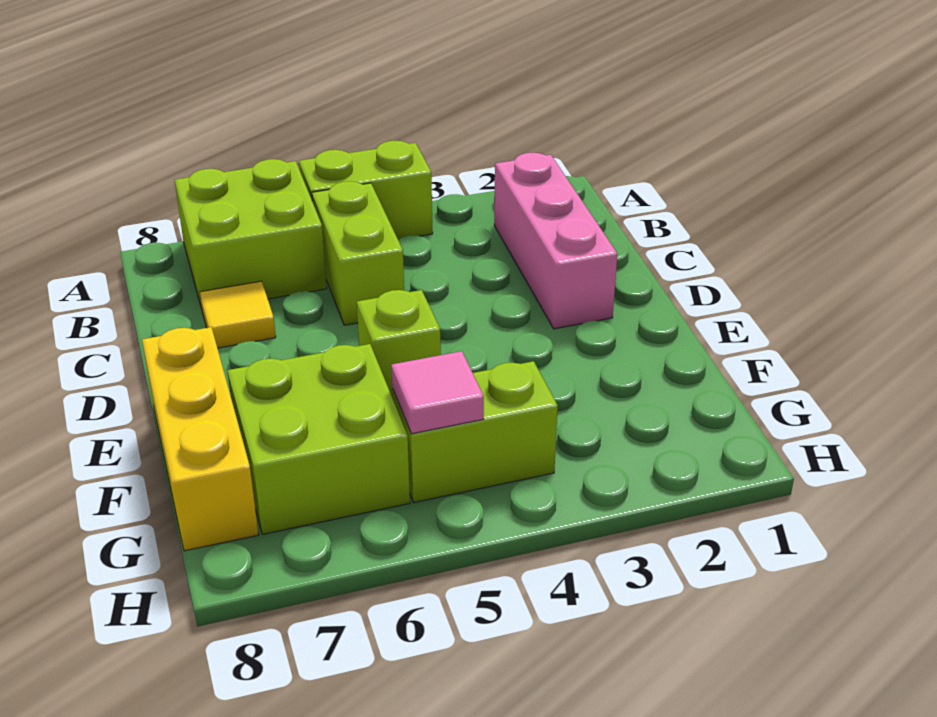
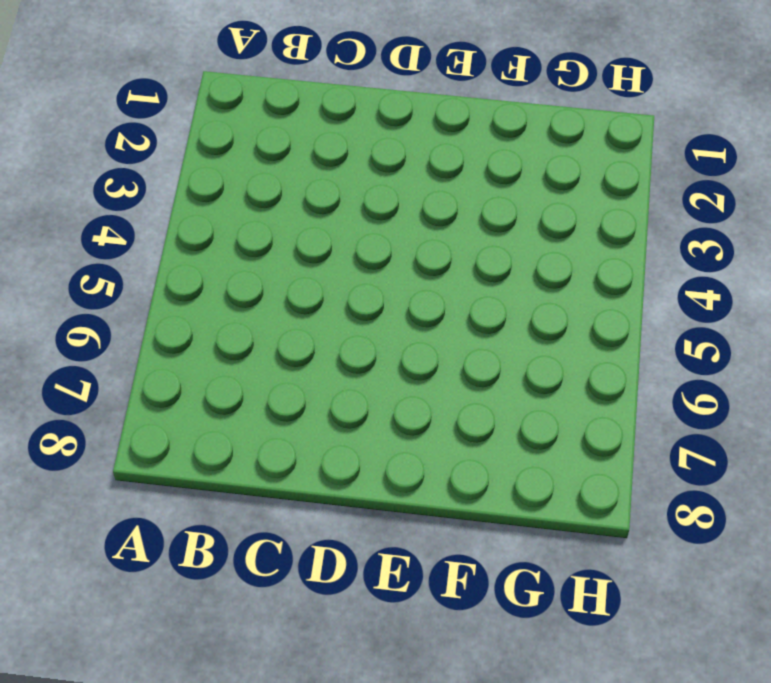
none -> lime brick A4:A5 level 1
none -> lime brick A6:B7 level 1

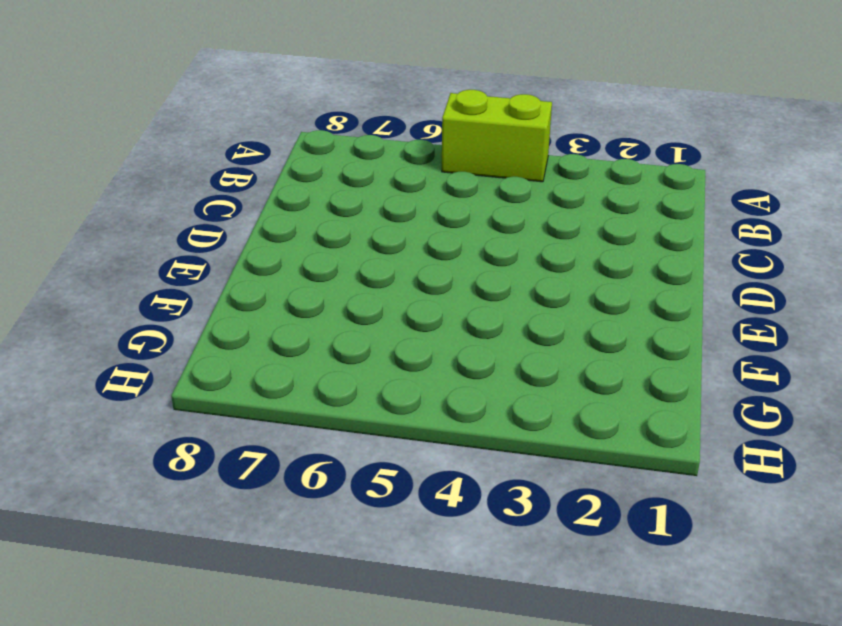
none -> lime brick A6:B7 level 1
none -> pink brick B2:D2 level 1

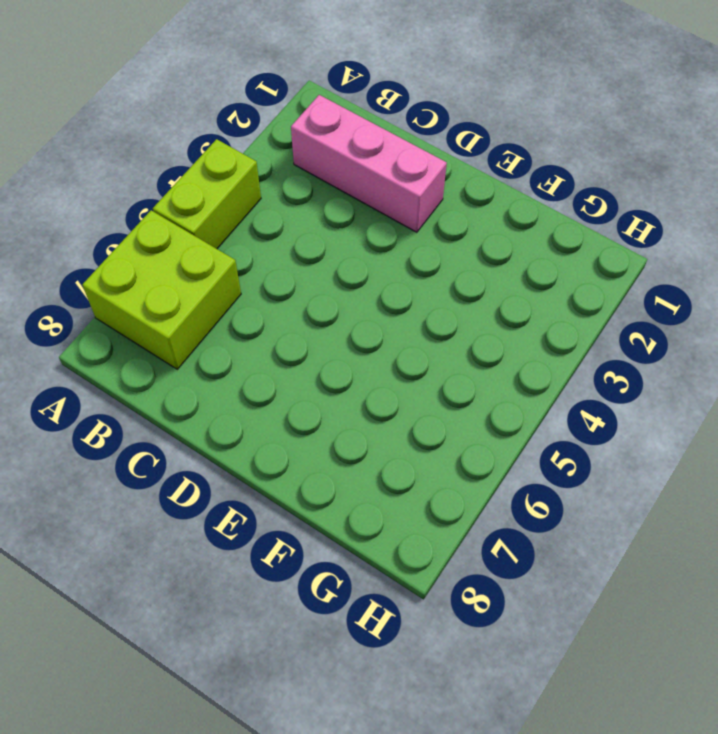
none -> lime brick B5:C5 level 1
none -> yellow tile C7 level 1

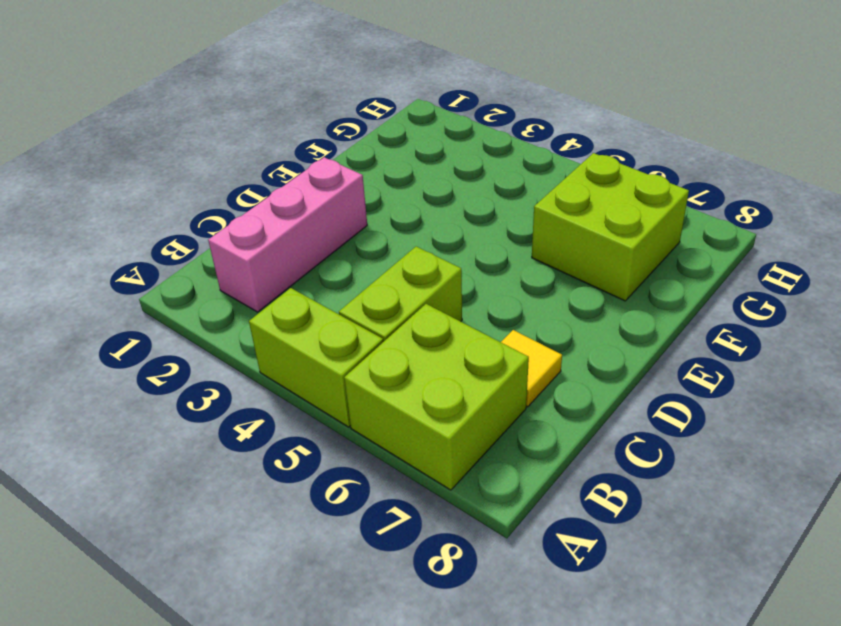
none -> lime brick E5 level 1
none -> yellow brick E8:G8 level 1

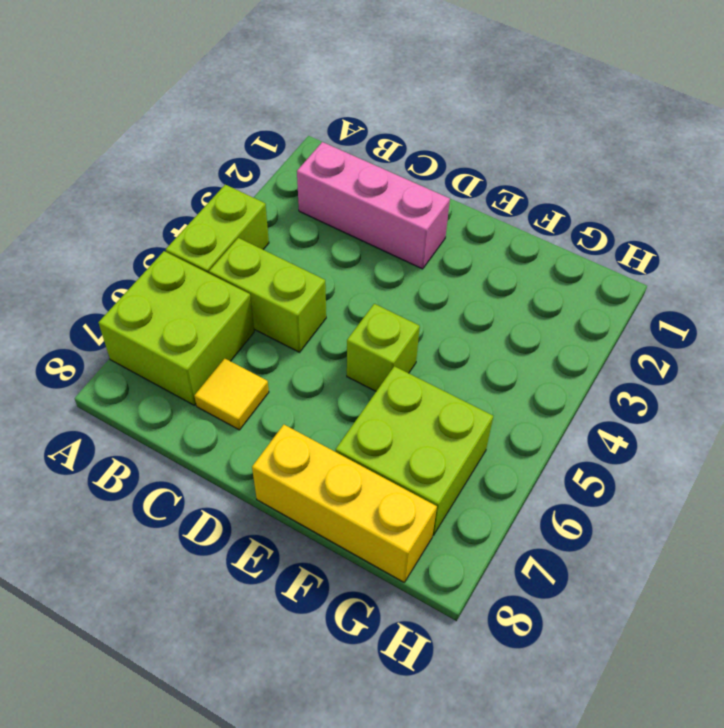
none -> lime brick G4:G5 level 1
none -> pink tile G5 level 2

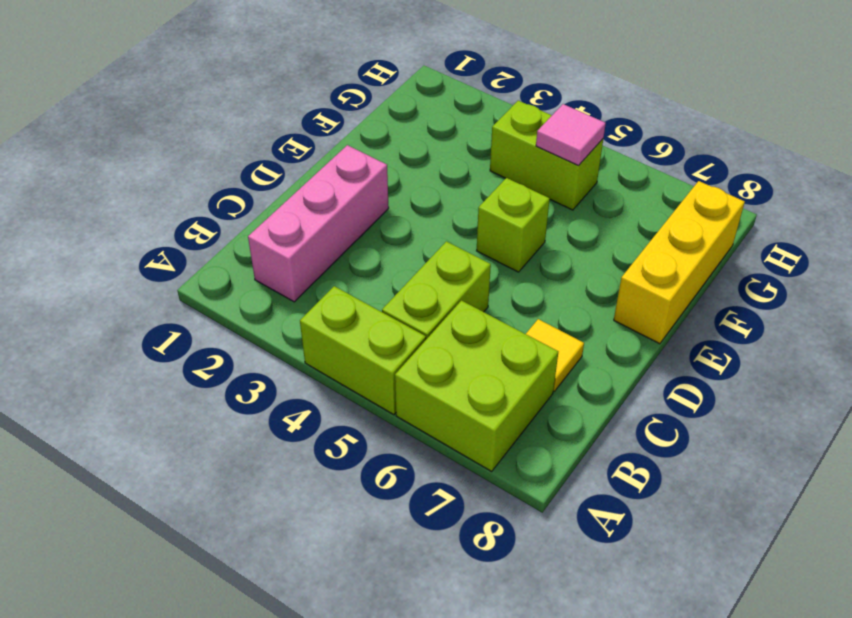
none -> lime brick F6:G7 level 1

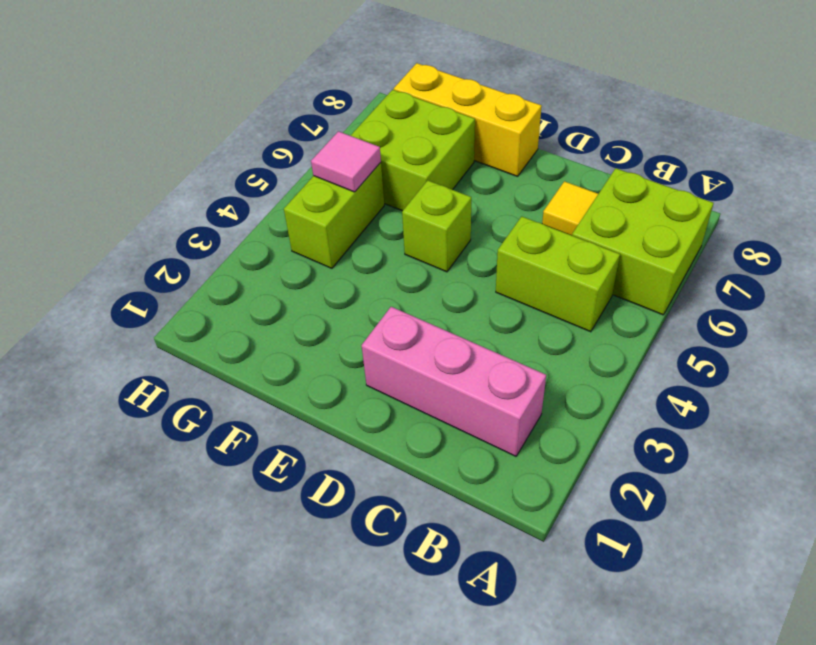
none -> lime brick A4:A5 level 1

